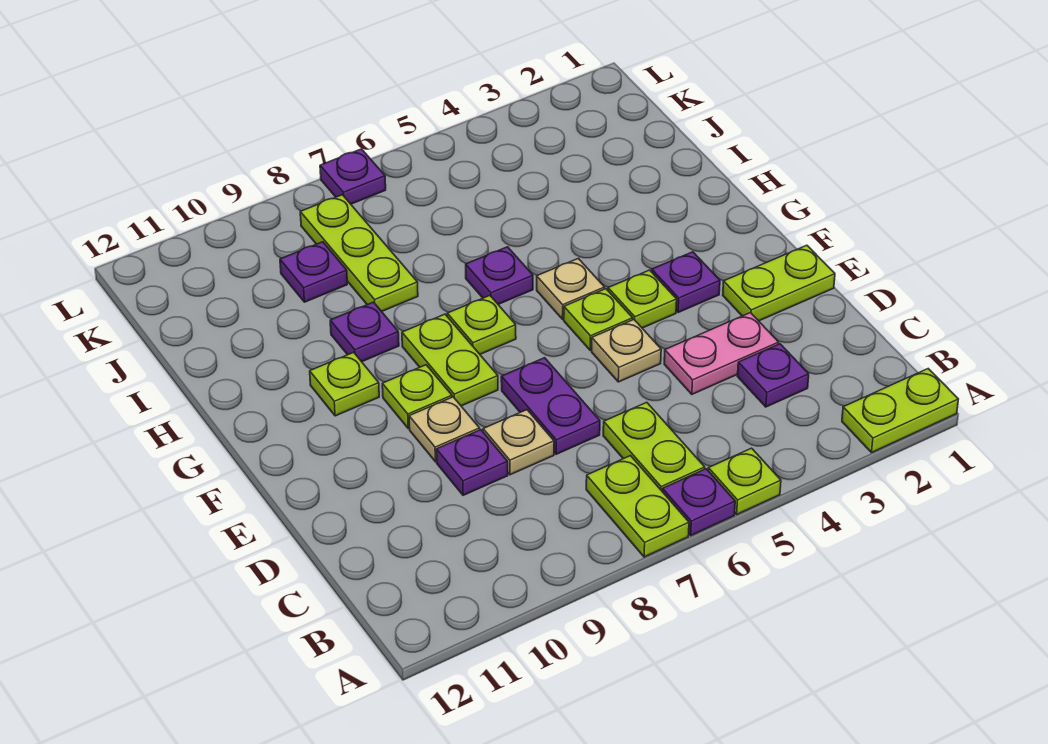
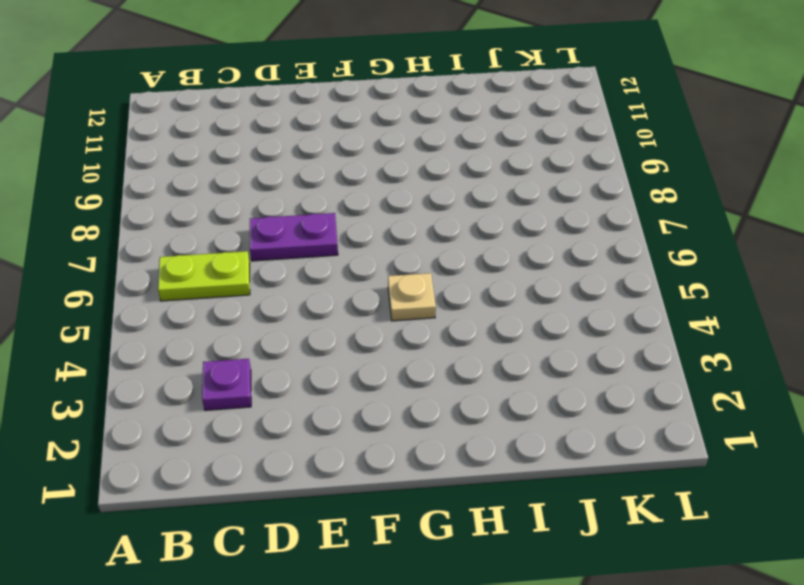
none -> lime plate A1:A2 level 1
none -> lime plate A5 level 1
none -> purple plate A6 level 1

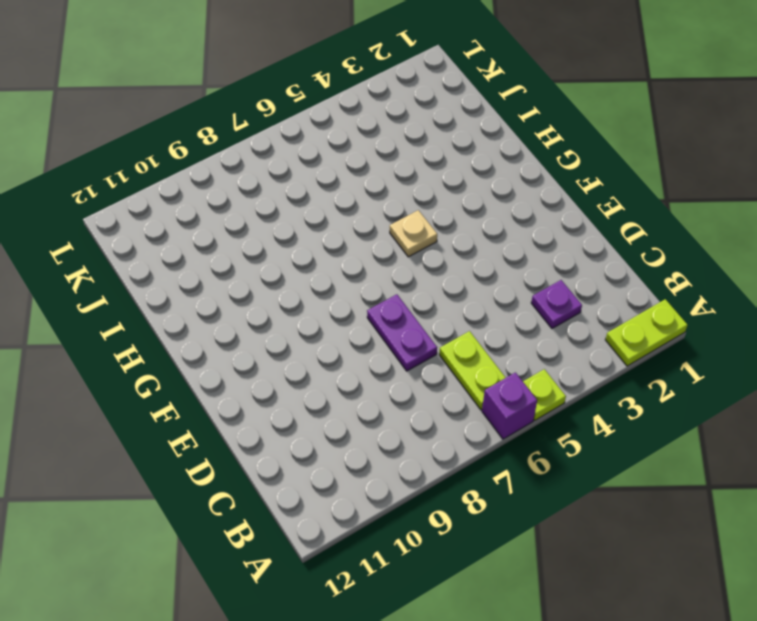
purple brick A6 level 1 -> purple plate A6 level 1
none -> lime plate A7:B7 level 1
none -> pink plate D3:D4 level 1
none -> tan plate D8 level 1

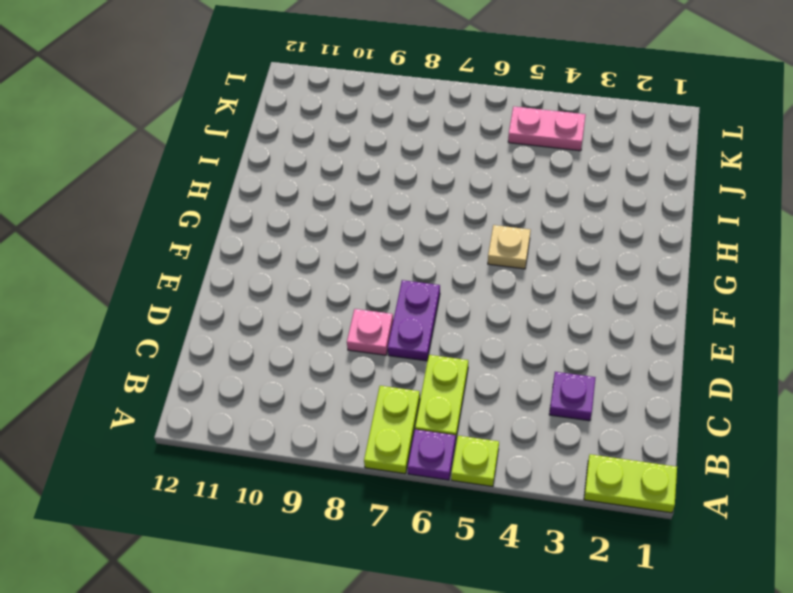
pink plate D8 level 1 -> tan plate D8 level 1
pink plate K4:K5 level 1 -> pink plate D3:D4 level 1
none -> purple plate D9 level 1
none -> lime plate E1:E2 level 1
none -> tan plate E5 level 1

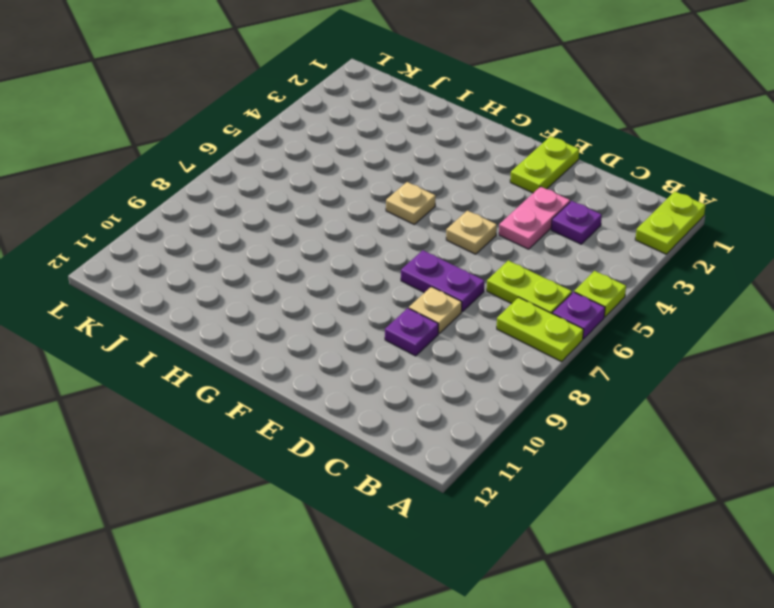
none -> tan plate E9 level 1
none -> purple plate F3 level 1
none -> lime plate F4 level 1

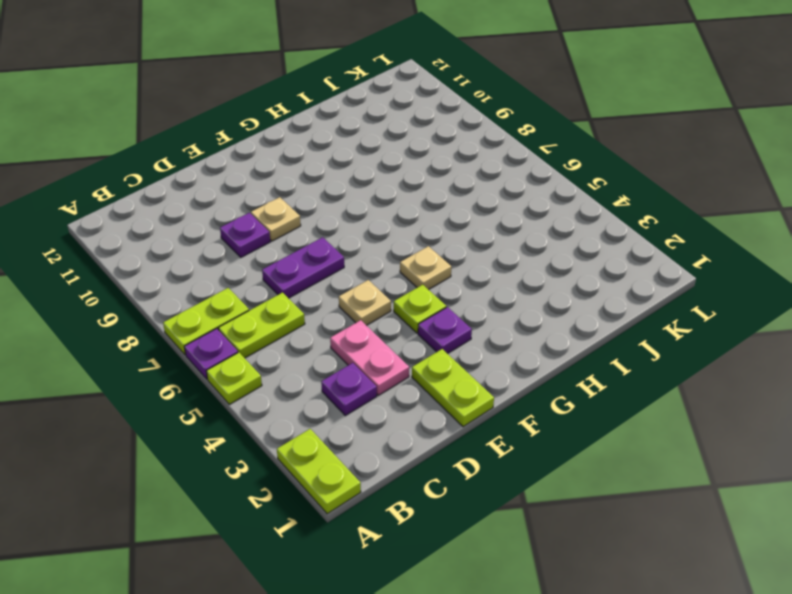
none -> tan plate D8 level 1
none -> lime plate F5 level 1
none -> lime plate F8:G8 level 1

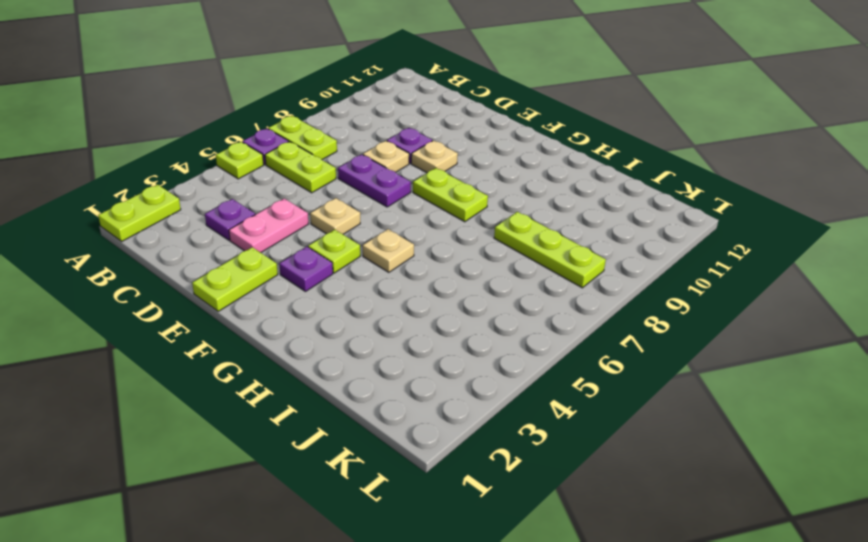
none -> lime plate F5 level 1
none -> lime plate F9 level 1
none -> lime plate G7 level 1

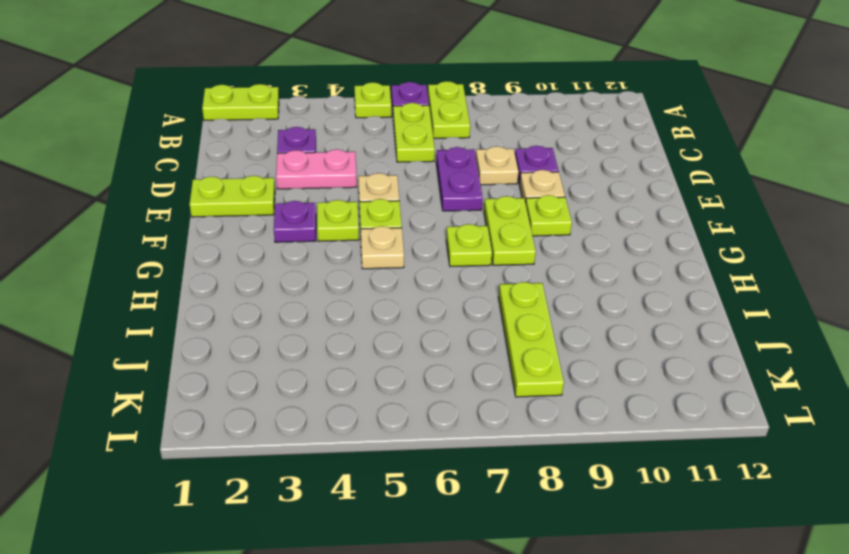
none -> lime plate G10 level 1
none -> purple plate H6 level 1
none -> purple plate H9 level 1

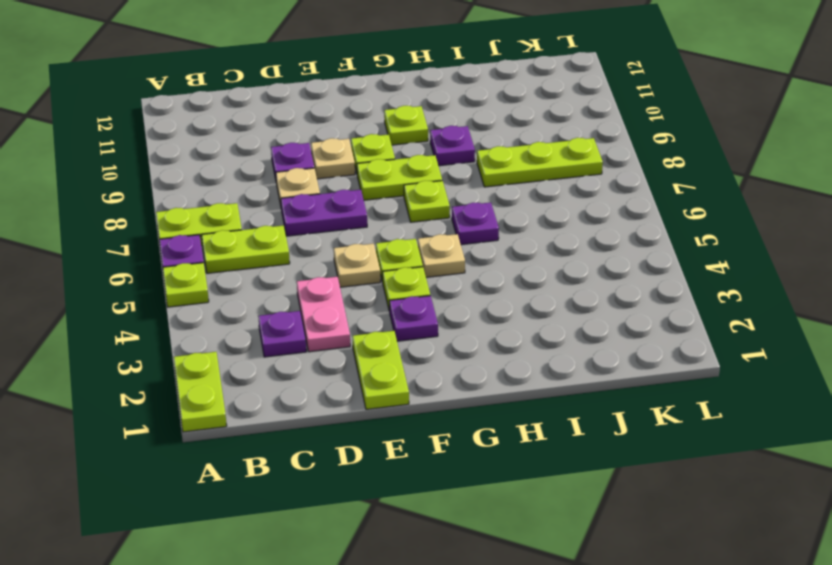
none -> purple plate J9 level 1
none -> purple plate L7 level 1

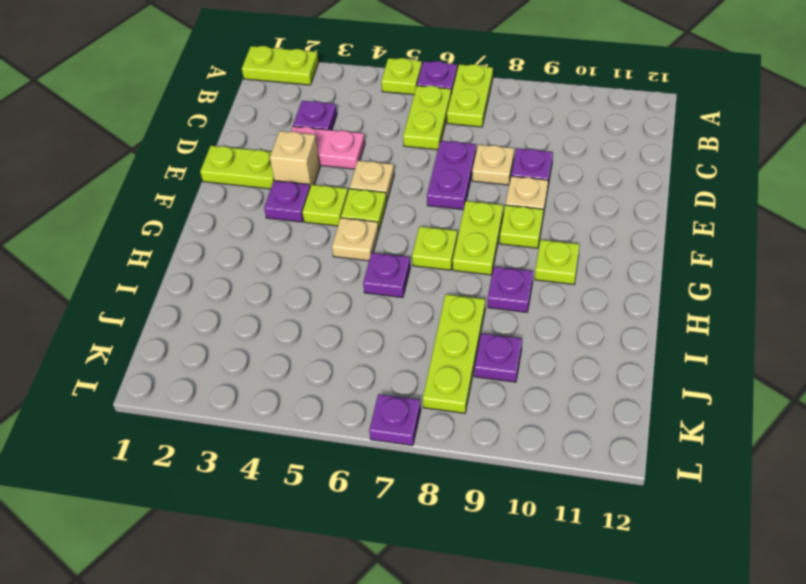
tan brick E3 level 1 -> none

